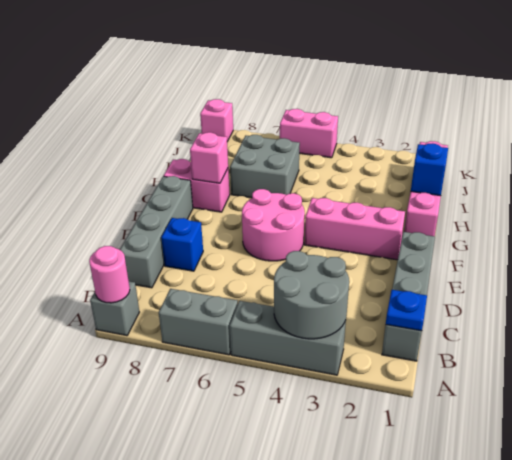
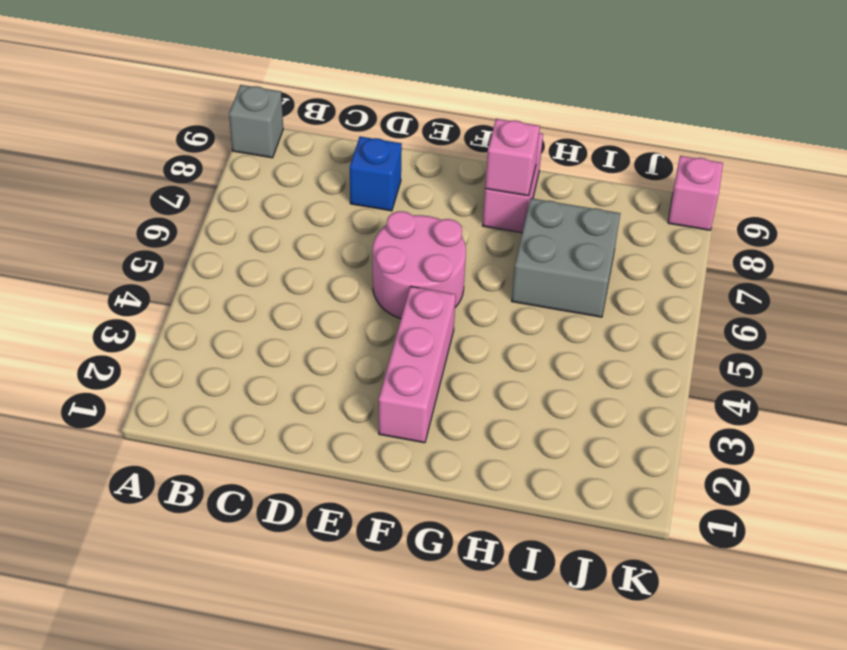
none -> grey brick A3:A5 level 1
none -> grey brick A6:A7 level 1
none -> grey brick B1:E1 level 1

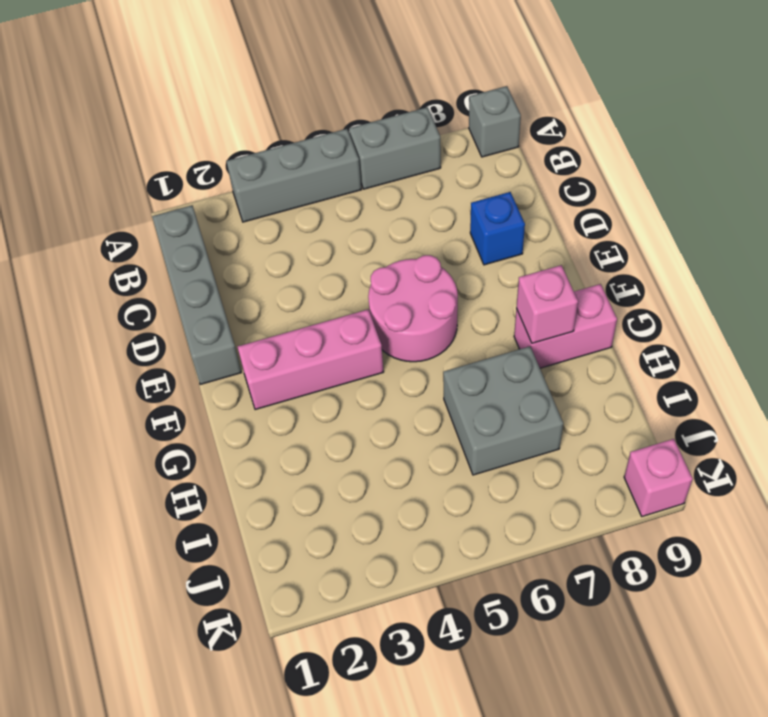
none -> grey brick C9:F9 level 1
none -> pink brick G1:J1 level 1
none -> pink brick K5:K6 level 1

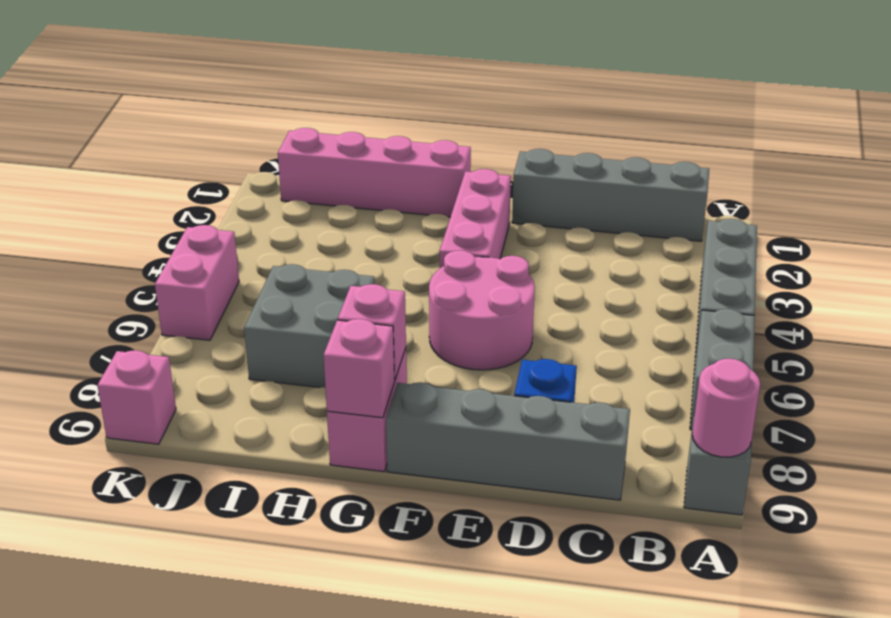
pink brick G9 level 2 -> none
none -> grey round brick A3:B4 level 2
none -> blue plate B1 level 2
none -> blue brick H1 level 2

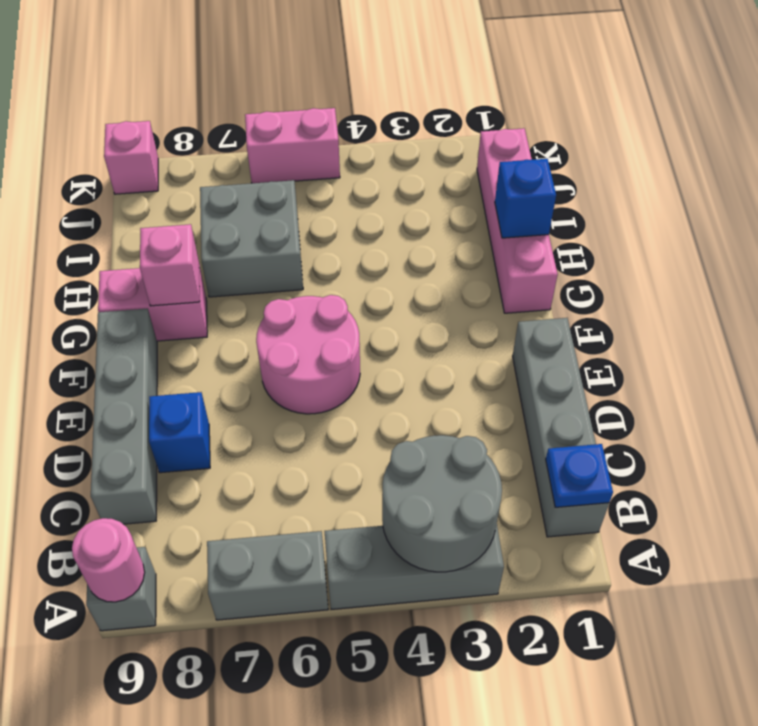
none -> pink brick F2:F4 level 1

